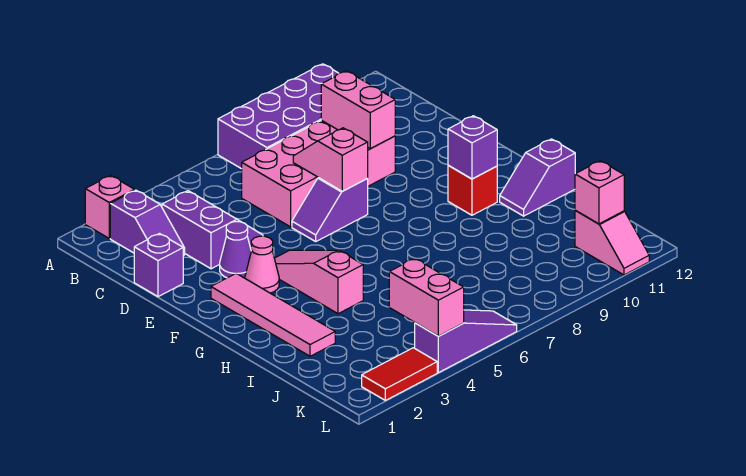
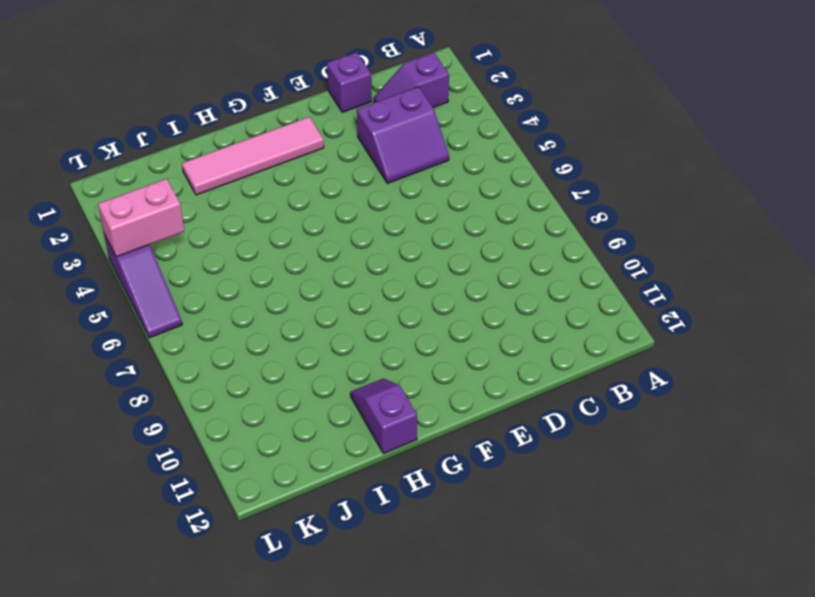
none -> pink brick A2 level 1
none -> purple brick A7:B10 level 1
none -> pink brick C6:D9 level 1

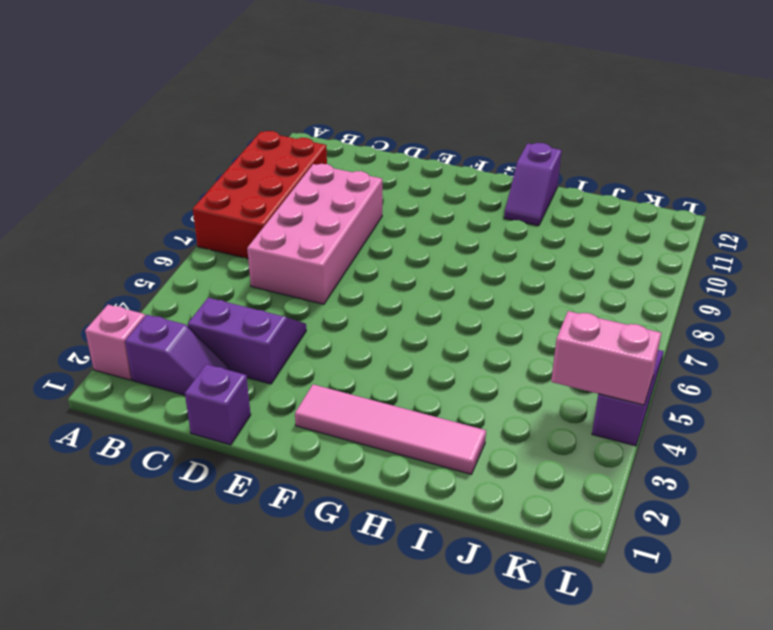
red brick A7:B10 level 1 -> purple brick A7:B10 level 1
none -> purple cone E3 level 1
none -> purple slope E6:E7 level 1 top 7
none -> pink cone F3 level 1

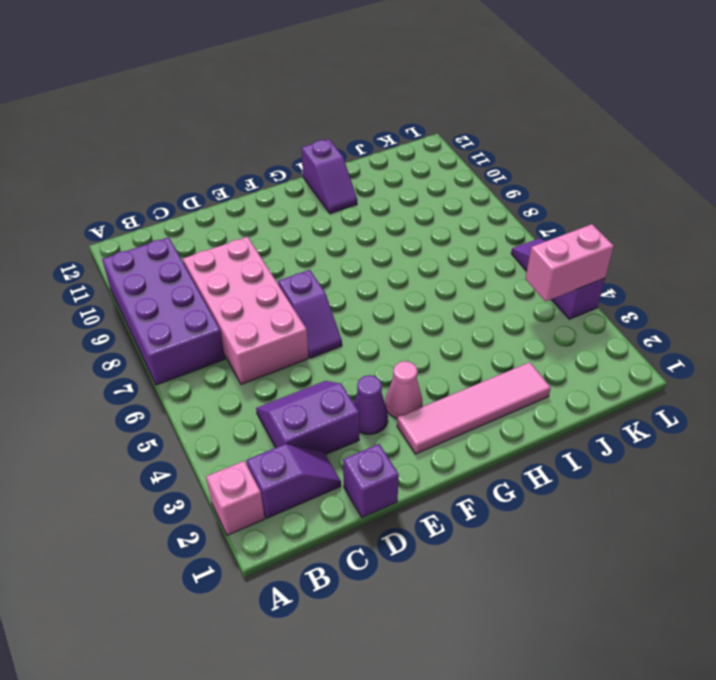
none -> pink slope F4:H4 level 1 top H
none -> red brick G10 level 1
none -> pink slope K11:L11 level 1 top K

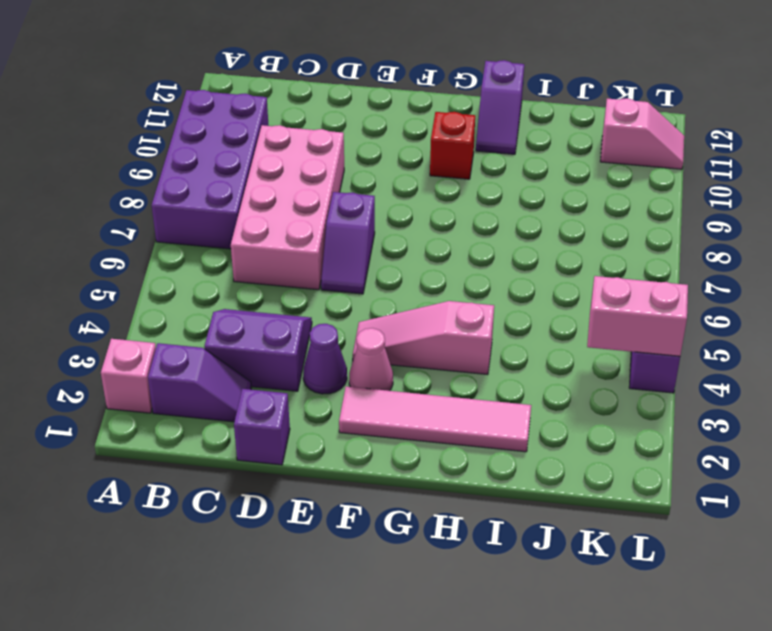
none -> red tile L2:L3 level 1
none -> pink brick C9:D9 level 2
none -> pink slope D7:E7 level 2 top E

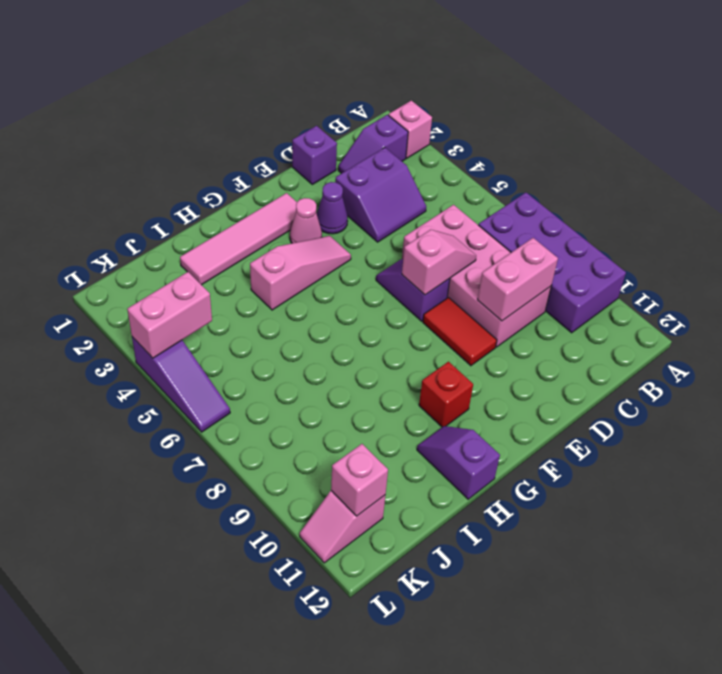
red tile E8:E9 level 1 -> red tile L2:L3 level 1
none -> purple brick G10 level 2

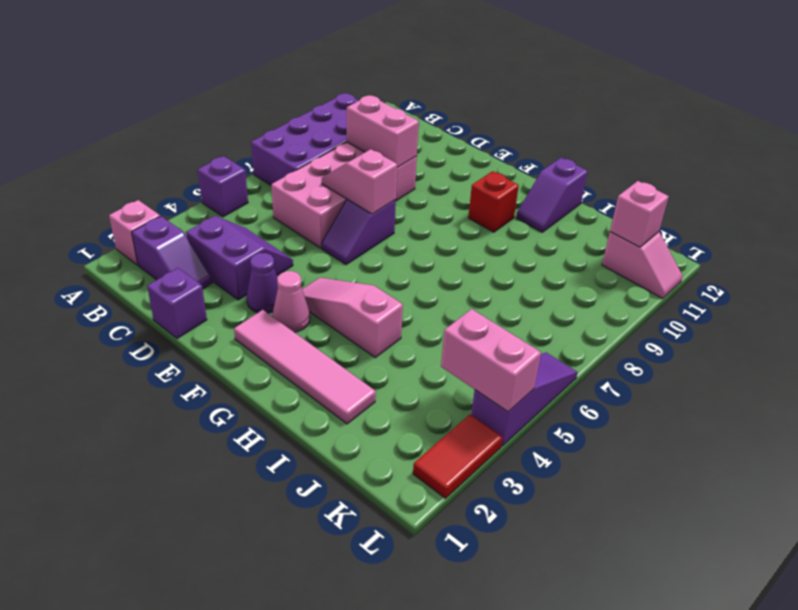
purple brick A5 level 1 -> purple brick G10 level 2

